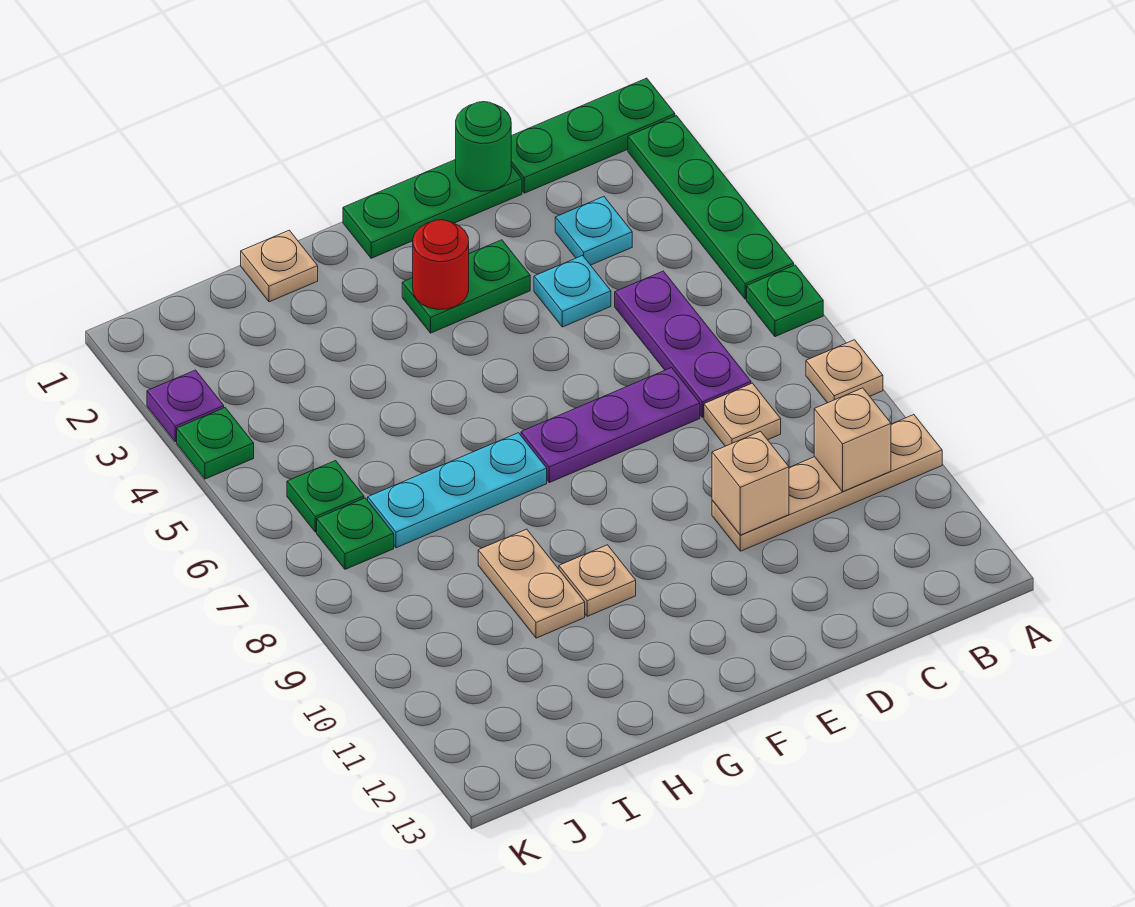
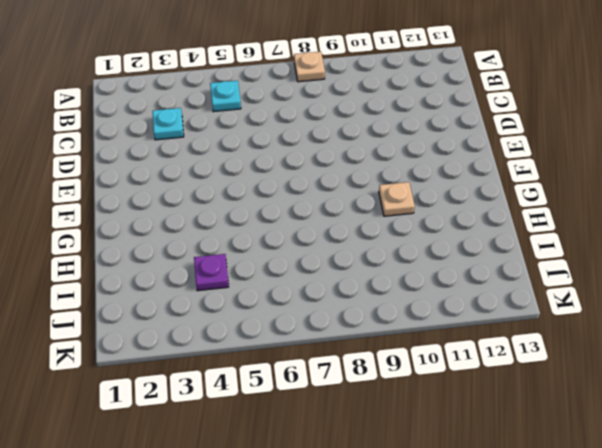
cyan plate B5 level 1 -> cyan plate D4 level 1
purple plate I4 level 1 -> purple plate K3 level 1
none -> green plate A1:C1 level 1
none -> green plate A2:A5 level 1
none -> green plate A6 level 1

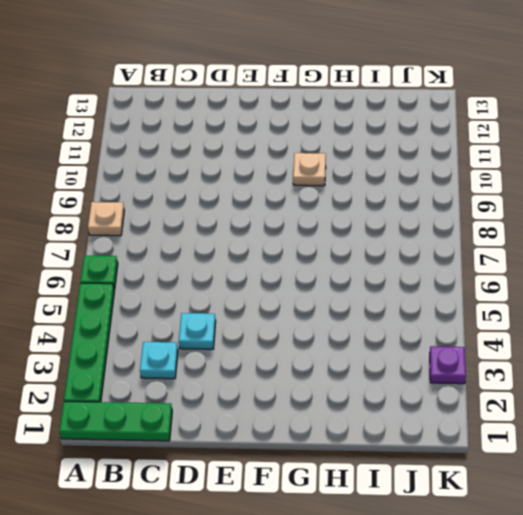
none -> tan plate A10:D10 level 1
none -> purple plate C5:C7 level 1
none -> tan plate C8 level 1

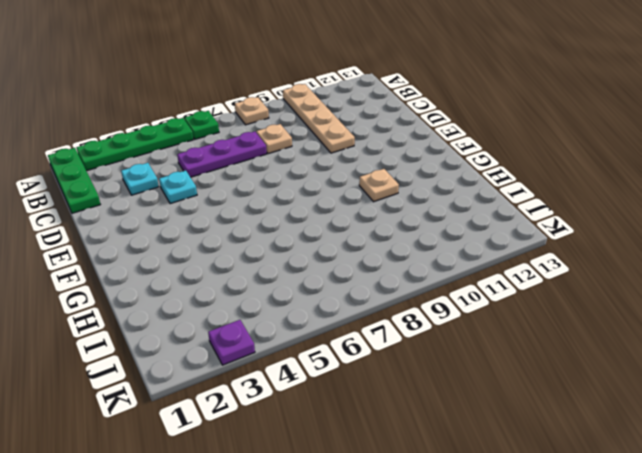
none -> green plate D1:F1 level 1
none -> purple plate D7:F7 level 1
none -> green plate E3:F3 level 1

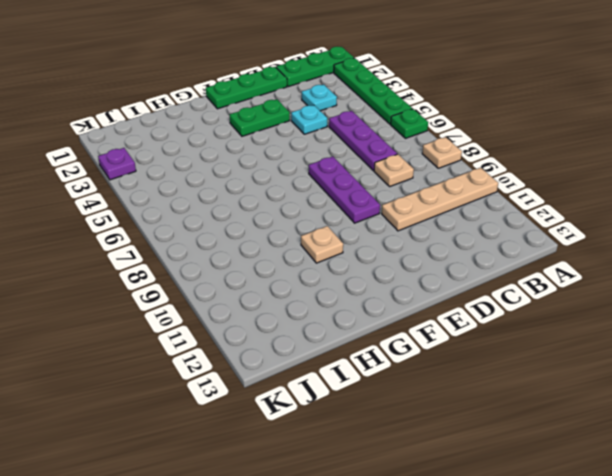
purple plate E7:E9 level 1 -> purple plate D7:F7 level 1
none -> cyan plate G7:I7 level 1
none -> tan plate H1 level 1
none -> tan plate H9:H10 level 1

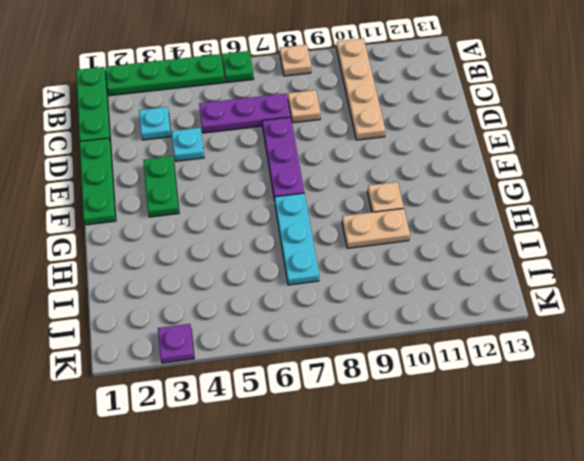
none -> tan plate H1 level 1
none -> green plate J6 level 1
none -> green plate J7 level 1

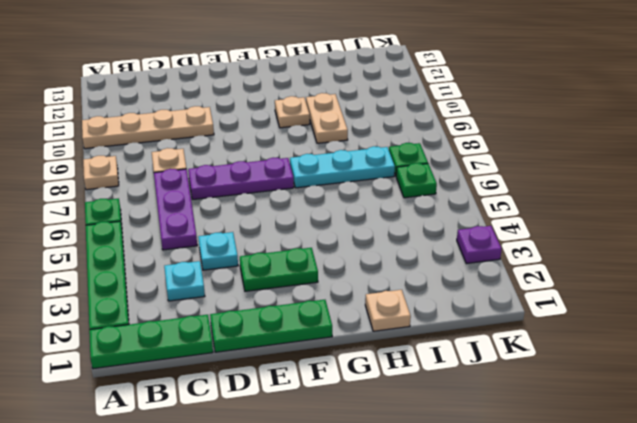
none -> green plate K4 level 1
none -> tan brick B10 level 2
none -> green round brick D1 level 2

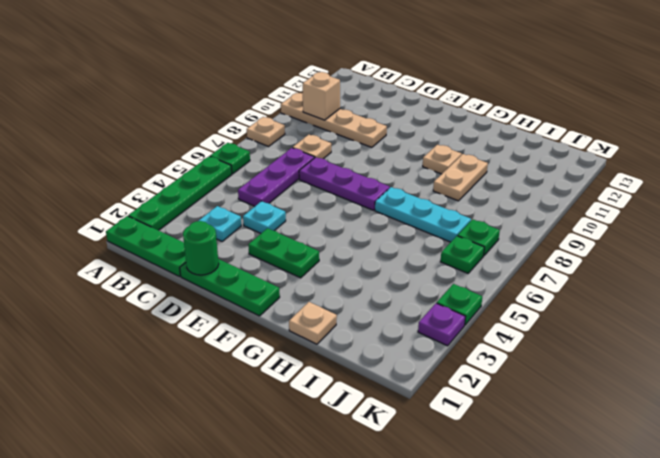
none -> tan brick D10 level 2
none -> red round brick F3 level 2

